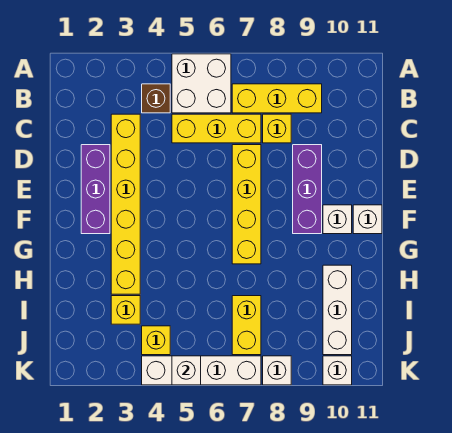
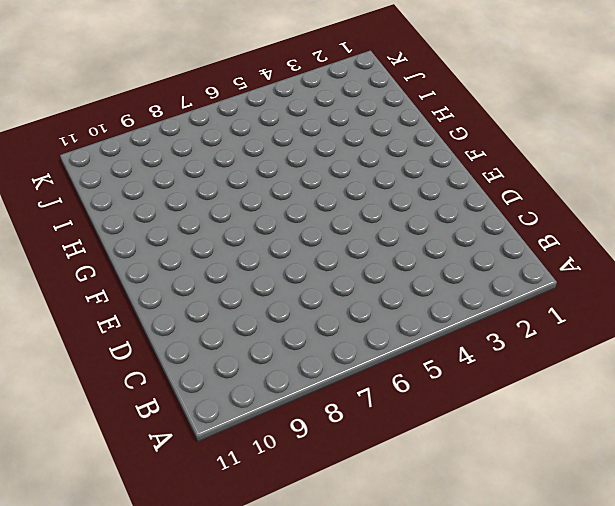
none -> white brick A5:B6 level 1
none -> brown brick B4 level 1
none -> yellow brick B7:B9 level 1

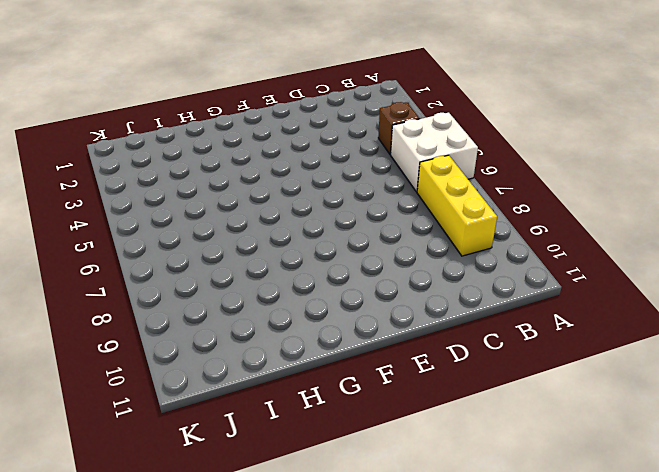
none -> yellow brick C3:H3 level 1
none -> yellow brick C5:C7 level 1
none -> yellow brick C8 level 1

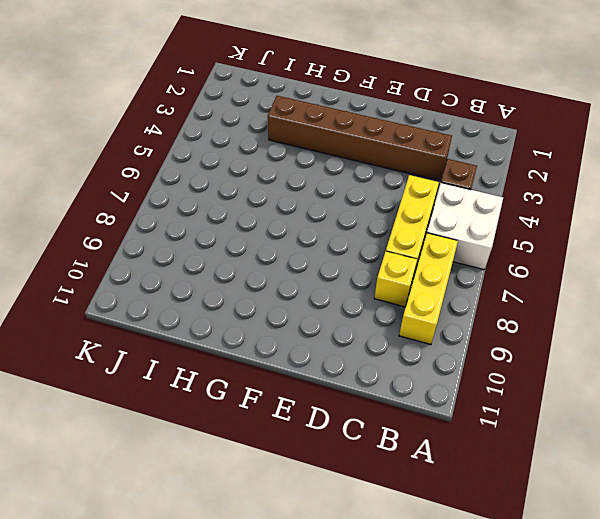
brown brick C3:H3 level 1 -> yellow brick C3:H3 level 1
none -> purple brick D2:F2 level 1
none -> yellow brick D7:G7 level 1
none -> purple brick D9:F9 level 1

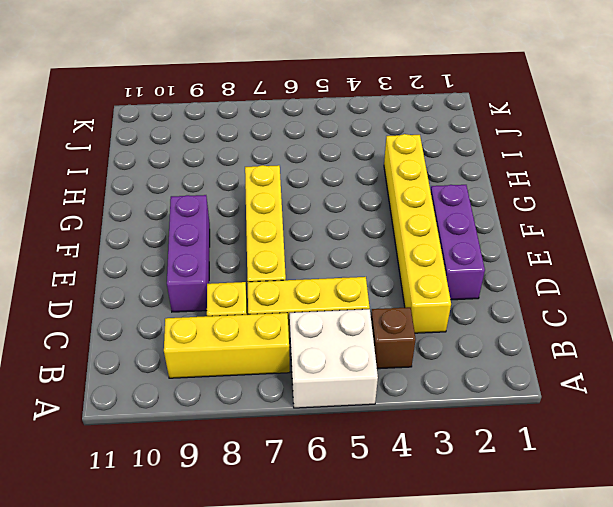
none -> white brick F10 level 1
none -> white brick F11 level 1
none -> white brick H10:J10 level 1

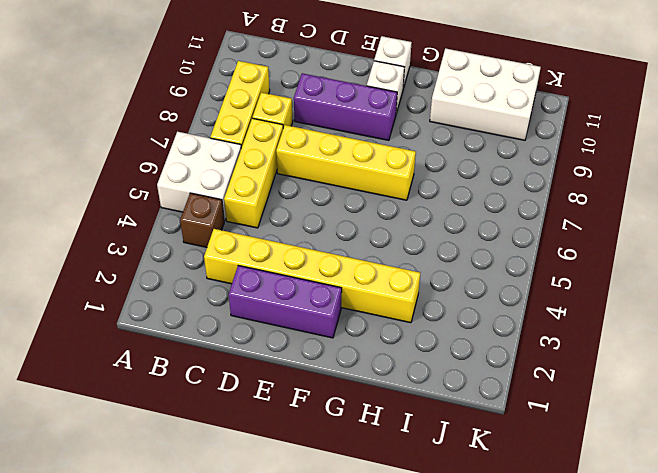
white brick H10:J11 level 1 -> white brick H10:J10 level 1
none -> yellow brick I3 level 1
none -> yellow brick I7:J7 level 1
none -> yellow brick J4 level 1

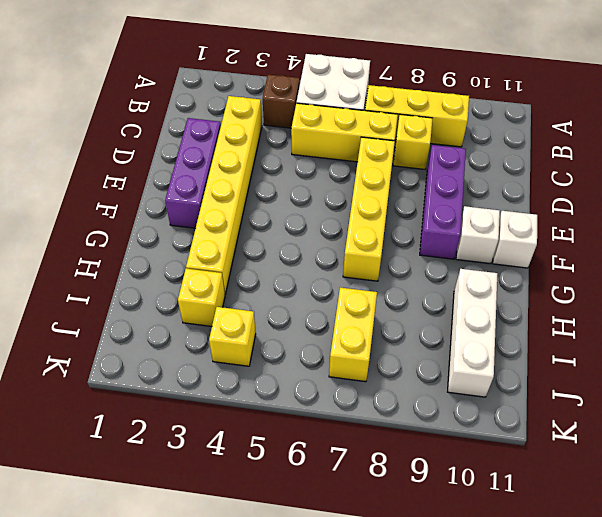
none -> white brick K4:K7 level 1
none -> white brick K8 level 1
none -> white brick K10 level 1

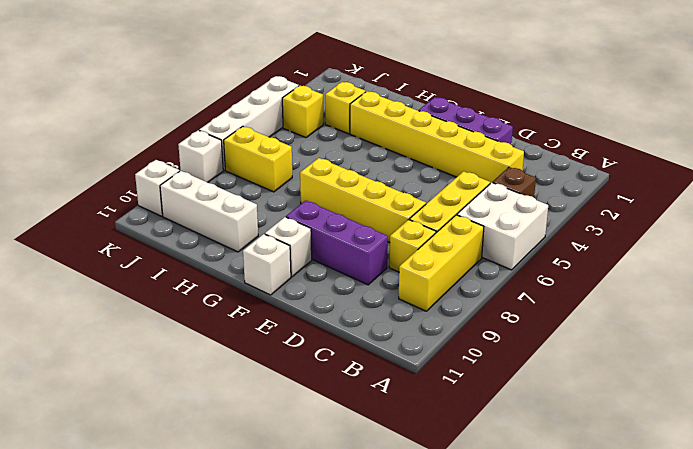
none -> white brick K5 level 2

